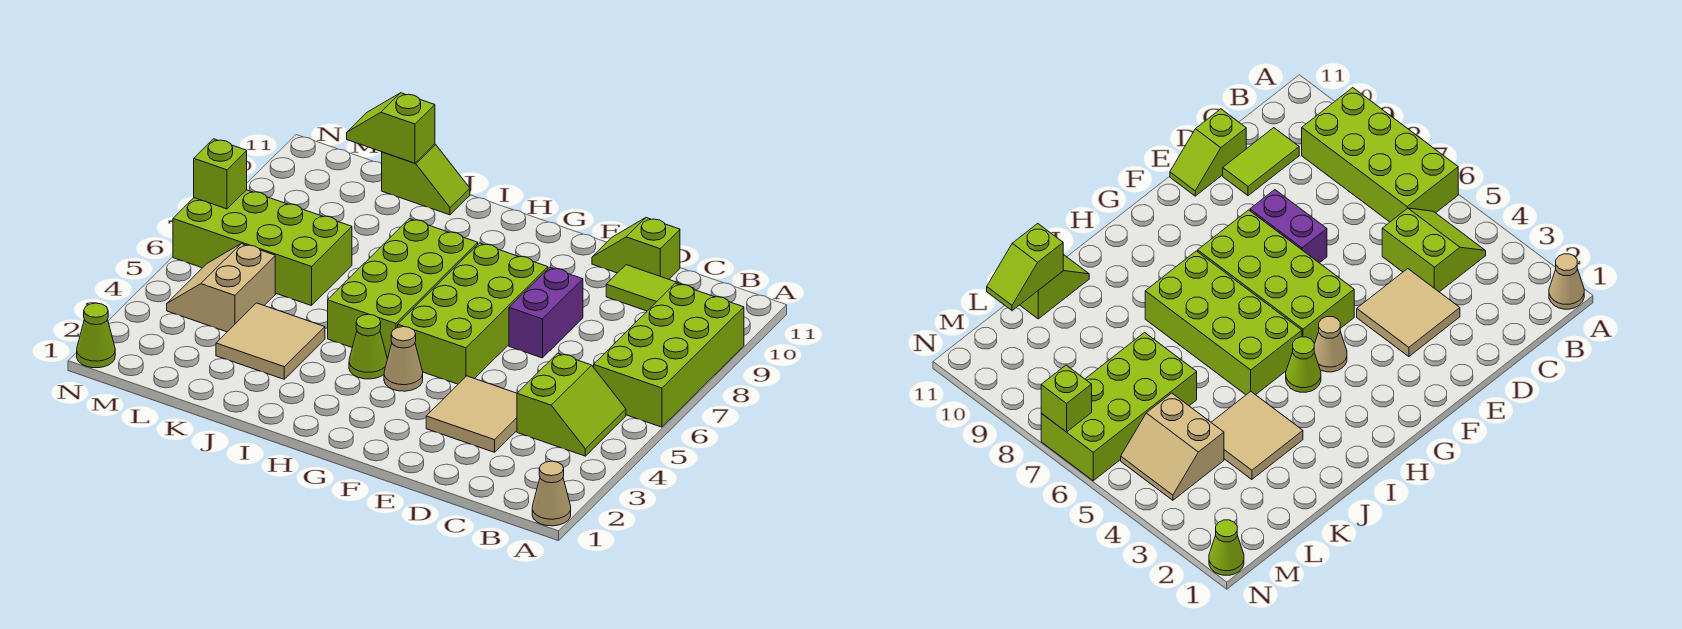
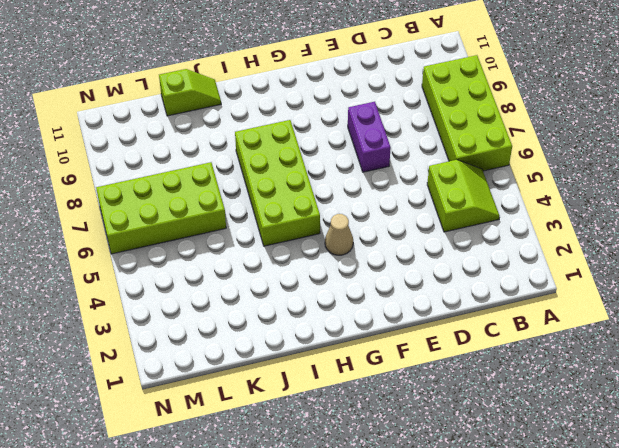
none -> tan cone A1 level 1
none -> lime tile C10:D10 level 1
none -> tan tile D3:E4 level 1

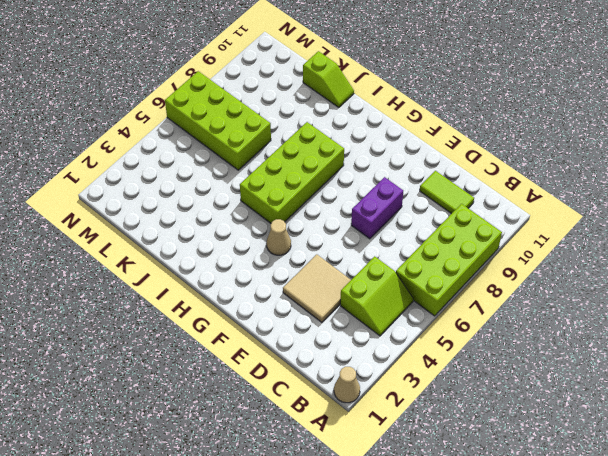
none -> lime slope D11:E11 level 1 top D
none -> lime brick F5:G8 level 1
none -> lime cone H4 level 1

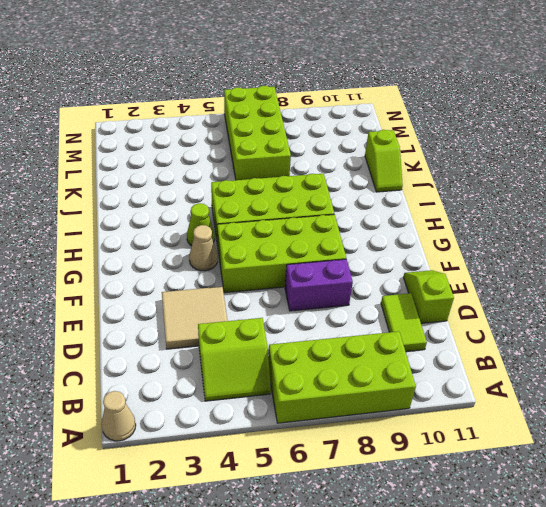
none -> tan tile J3:K4 level 1
none -> tan slope L4:M5 level 1 top L
none -> lime cone N1 level 1

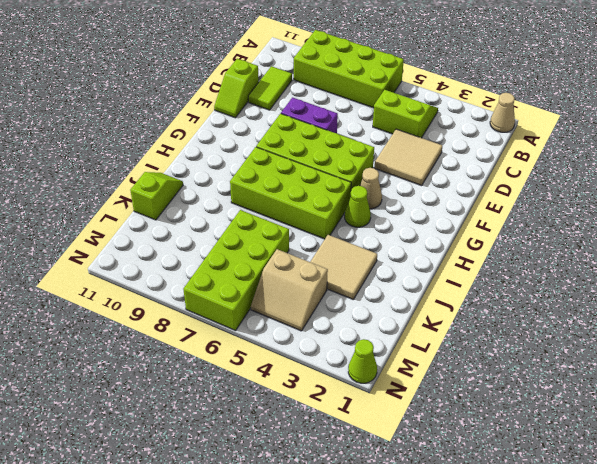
none -> lime slope K11:L11 level 2 top K
none -> lime brick N7 level 2

